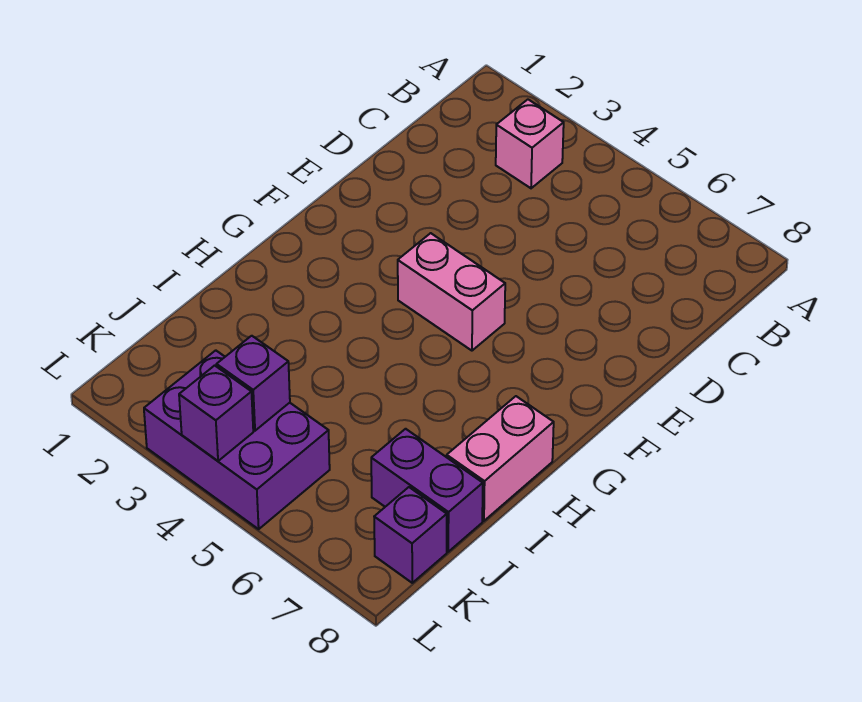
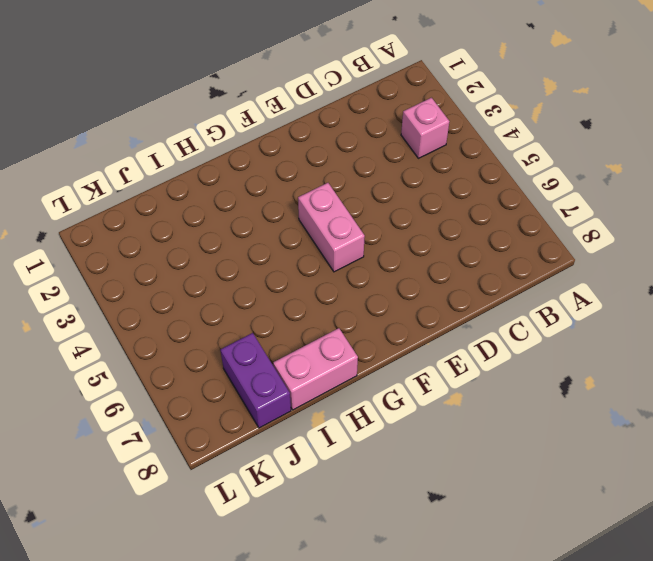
none -> purple brick K3:L5 level 1
none -> purple brick K8 level 1

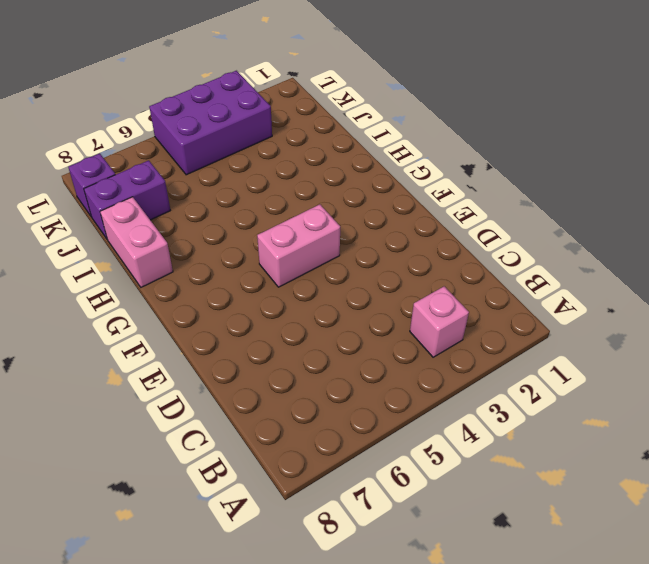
none -> purple brick K4 level 2
none -> purple brick L4 level 2

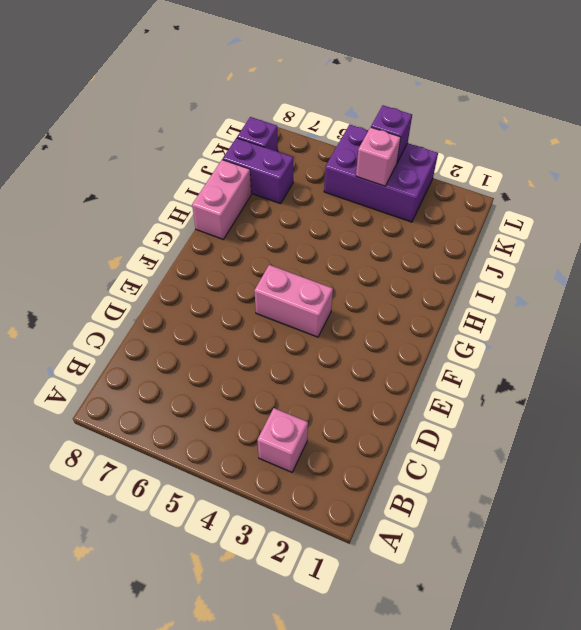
pink brick K4 level 2 -> purple brick K4 level 2

